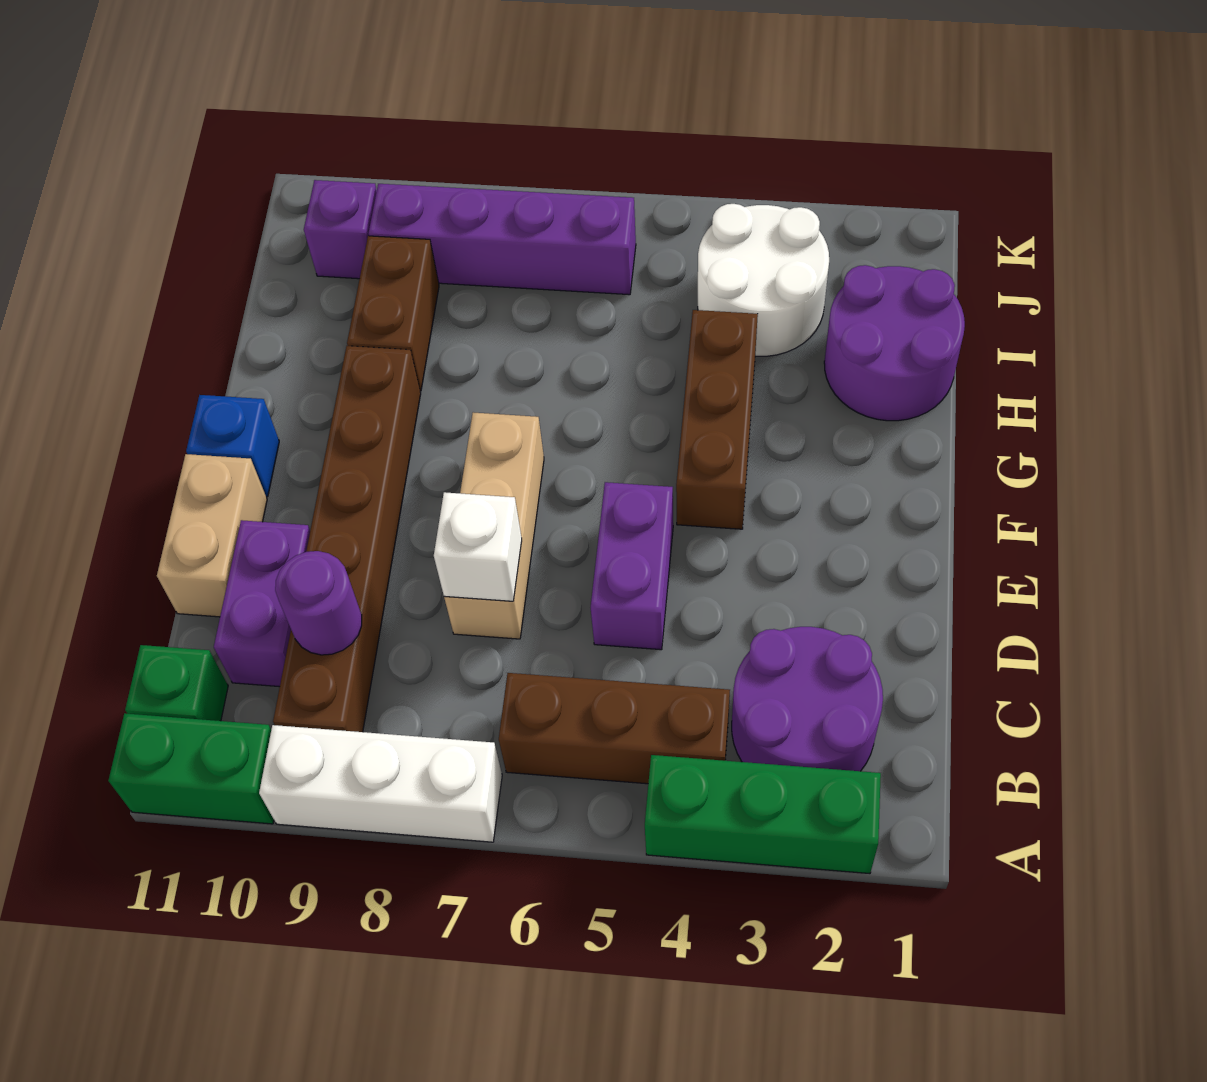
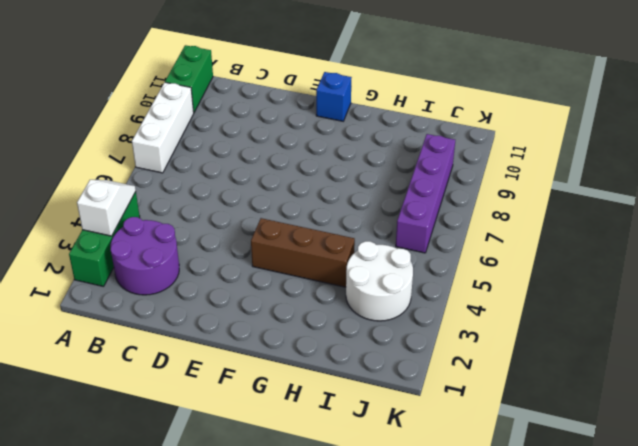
white slope A3:A4 level 2 top 3 -> none
none -> brown brick B4:B6 level 1
none -> brown brick B9:G9 level 1
none -> green brick B11 level 1

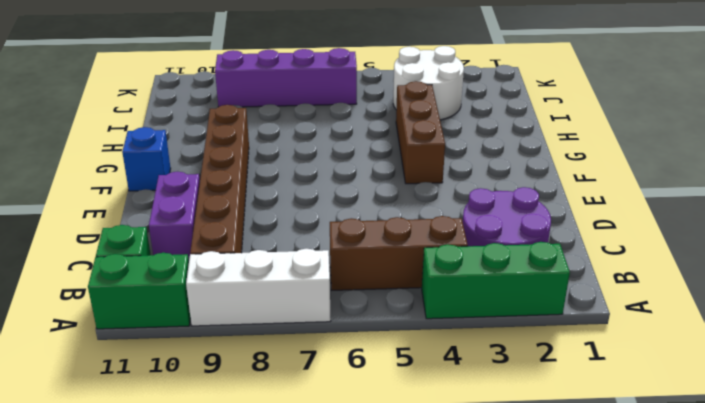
none -> purple brick D5:E5 level 1
none -> tan brick D7:F7 level 1
none -> tan brick D11:E11 level 1

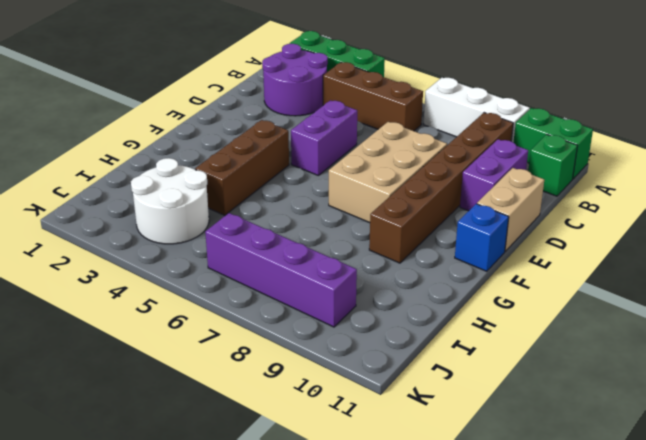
tan brick D7:F8 level 1 -> tan brick D7:F7 level 1
none -> purple round brick H1:I2 level 1
none -> brown brick H9:I9 level 1
none -> purple brick J10 level 1

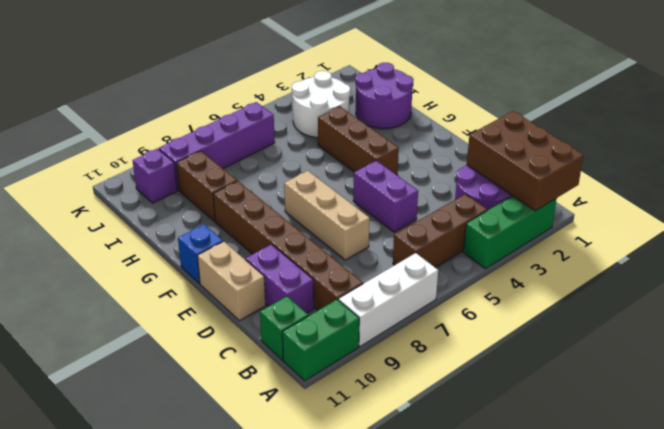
brown brick A1:C2 level 2 -> none
none -> purple round brick C9 level 2
none -> white brick D7 level 2

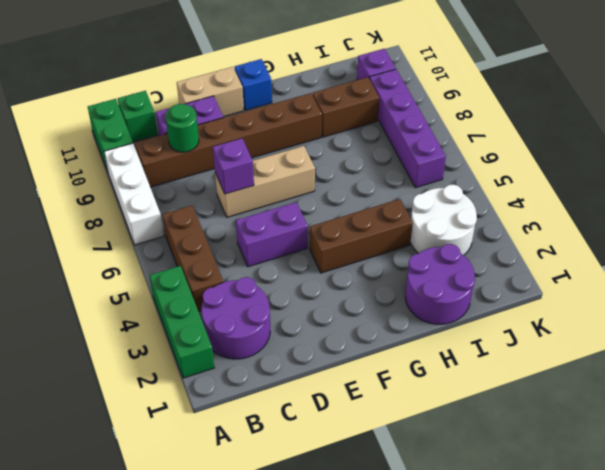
green round brick C9 level 2 -> purple round brick C9 level 2
purple brick D7 level 2 -> white brick D7 level 2

